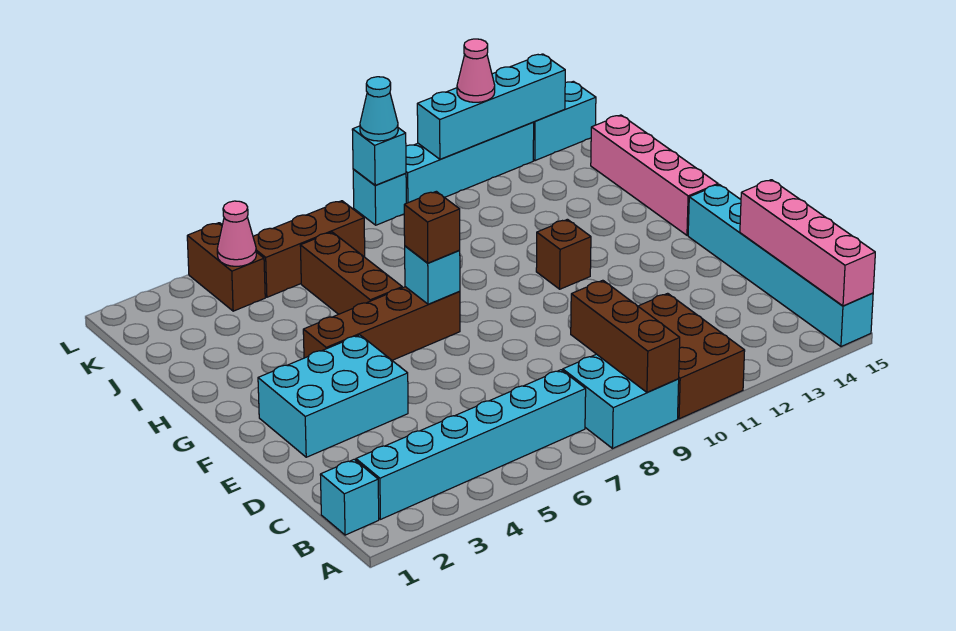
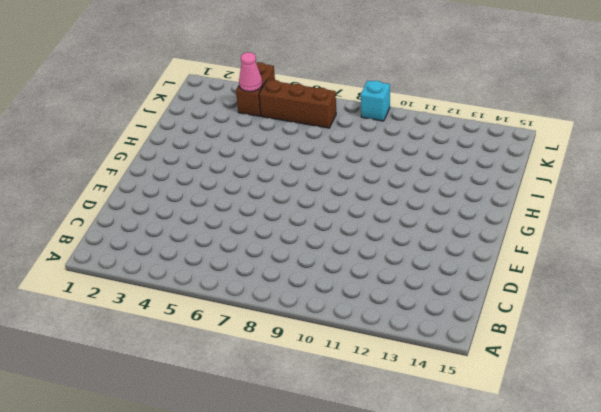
none -> cyan brick A8:B9 level 1
none -> brown brick A10:C11 level 1
none -> cyan brick A15:F15 level 1

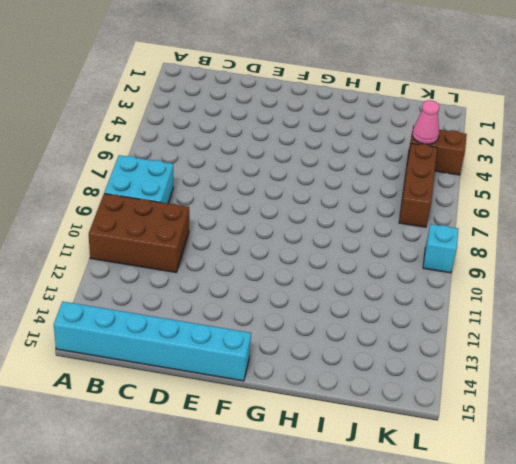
none -> cyan brick B1 level 1
none -> cyan brick B2:B7 level 1
none -> cyan brick E2:F4 level 1

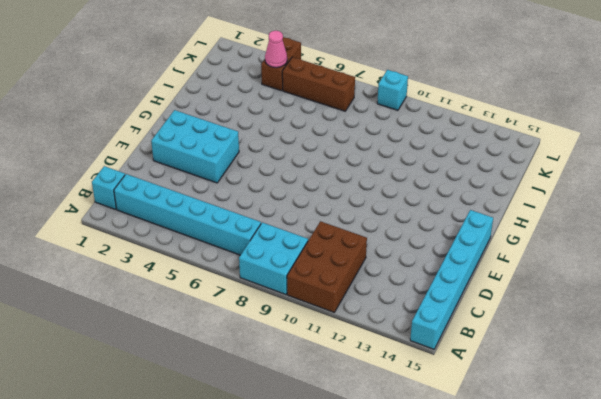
none -> brown brick G4:G7 level 1
none -> brown brick G11 level 1
none -> pink brick G15:J15 level 1

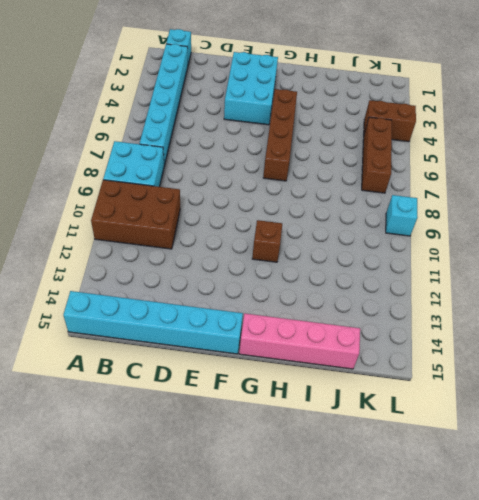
none -> brown brick H6:J6 level 1
none -> cyan brick L10:L13 level 1
none -> cyan brick L14:L15 level 1

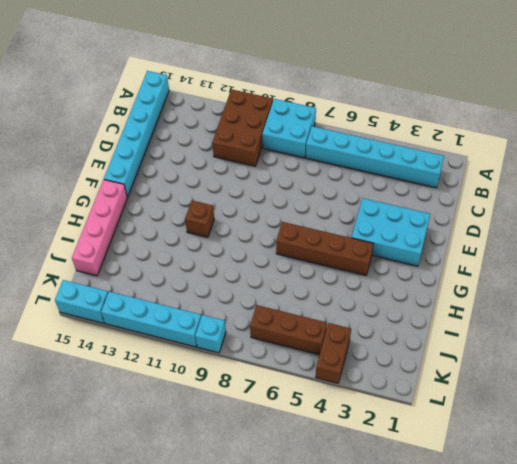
none -> cyan brick B1 level 1
none -> brown brick H6:J6 level 1
none -> brown brick A9:C9 level 2

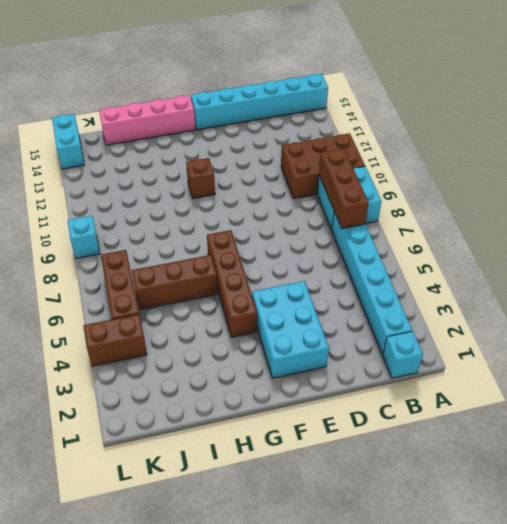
brown brick B7:B9 level 2 -> brown brick A9:C9 level 2
none -> cyan brick L10:L13 level 1
none -> pink brick A15:D15 level 2
none -> cyan brick G7 level 2

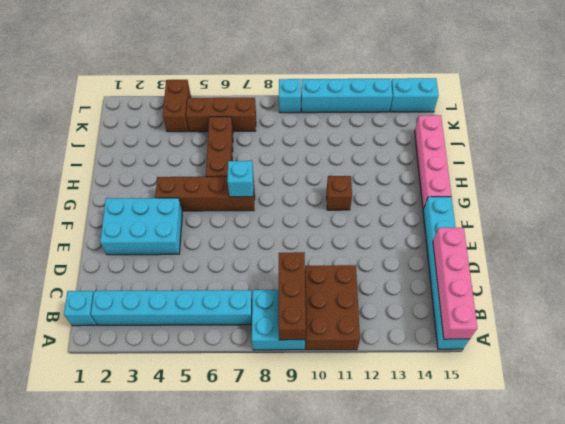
none -> pink cone K4 level 2
none -> cyan brick L9 level 2
none -> cyan brick L11:L14 level 2

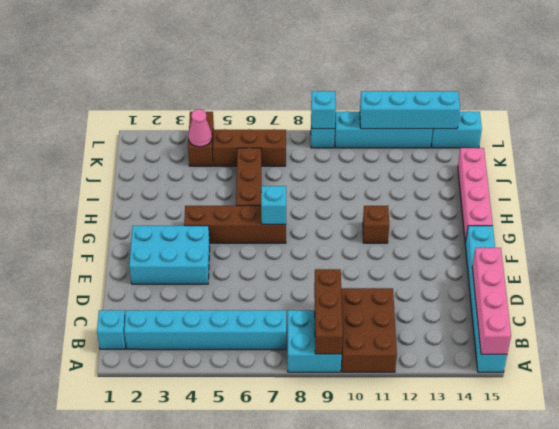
none -> brown brick G7 level 3
none -> cyan cone L9 level 3
none -> pink cone L12 level 3

